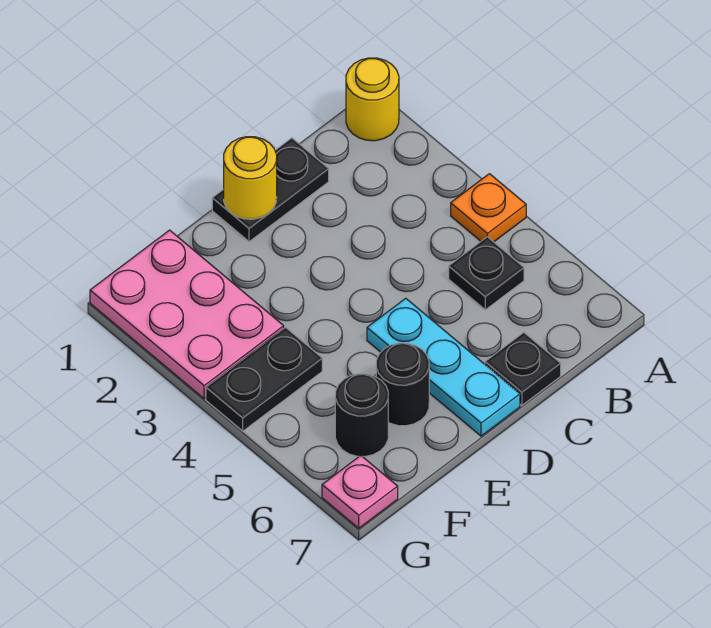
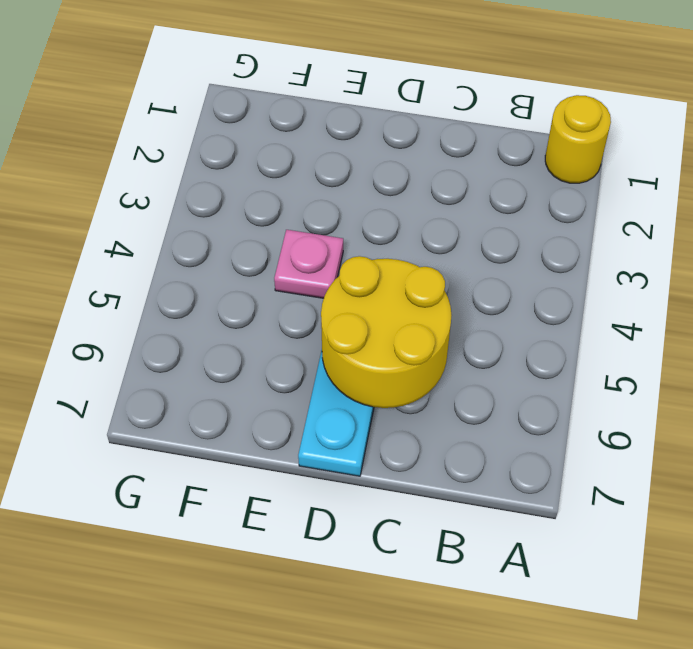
yellow round brick C5:D6 level 2 -> none
pink plate E4 level 1 -> pink plate G7 level 1
none -> orange plate A4 level 1
none -> black plate B5 level 1
none -> black plate C1:D1 level 1

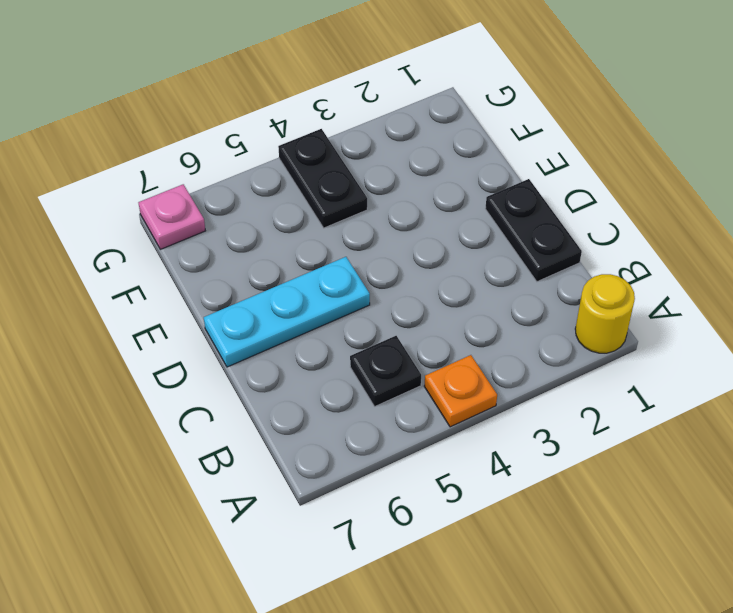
none -> black plate C7 level 1
none -> black round brick E6 level 1
none -> pink plate F1:G3 level 1

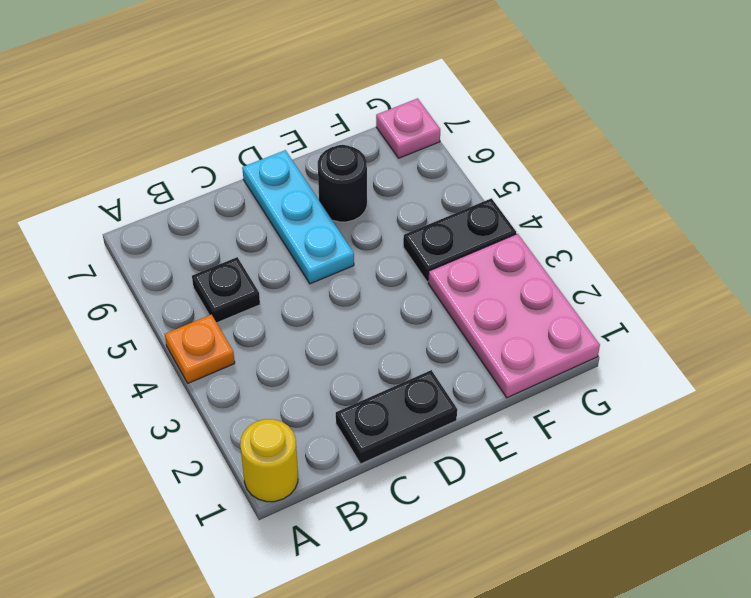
none -> black plate C7 level 1
none -> black round brick F6 level 1
none -> yellow round brick D1 level 2

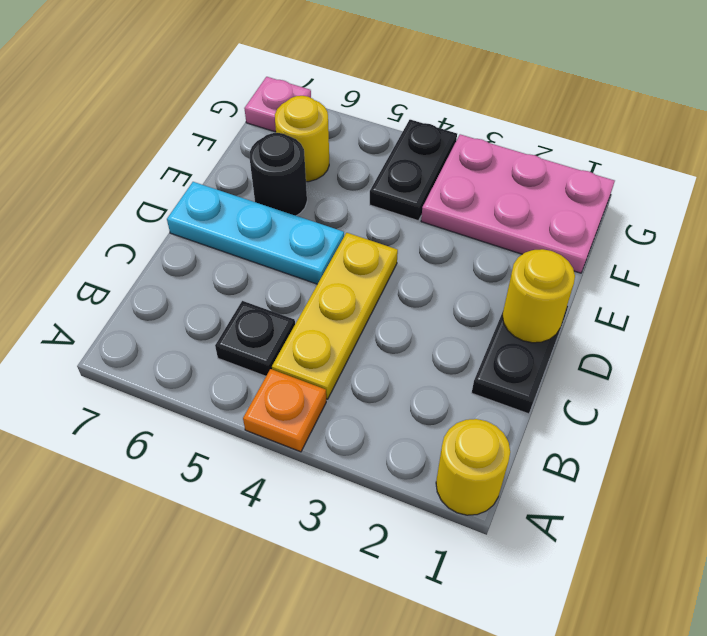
yellow plate B4:D4 level 1 -> none
yellow round brick F6 level 1 -> black round brick F6 level 1
none -> black plate C7 level 1

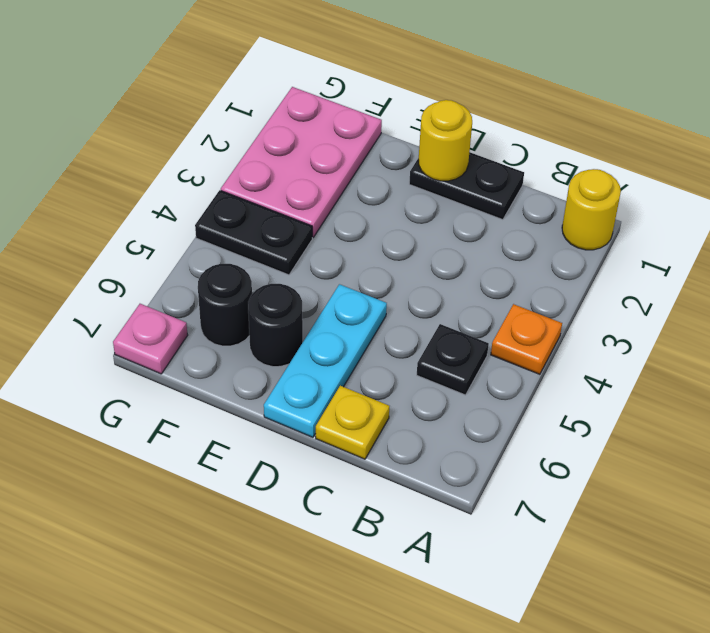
yellow plate C7 level 1 -> black plate C7 level 1

